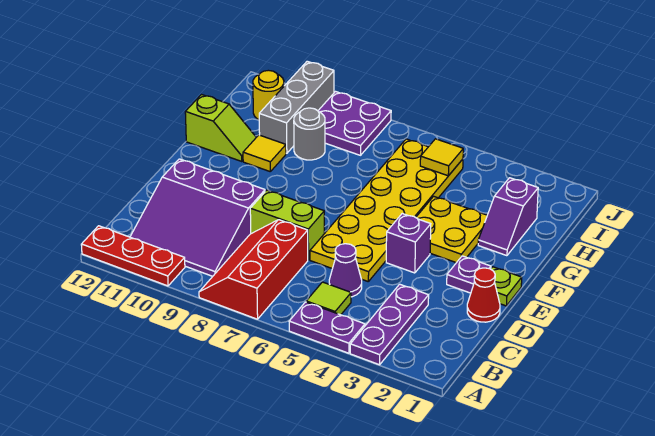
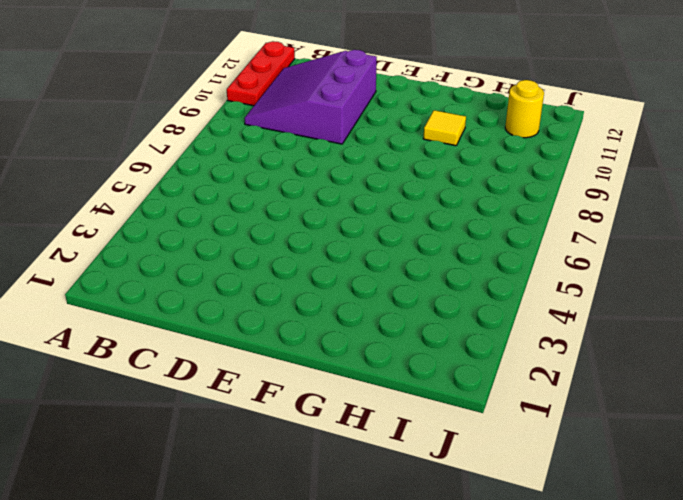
none -> purple plate A3:C3 level 1
none -> purple plate A4:A5 level 1
none -> red slope A7:C8 level 1 top 7

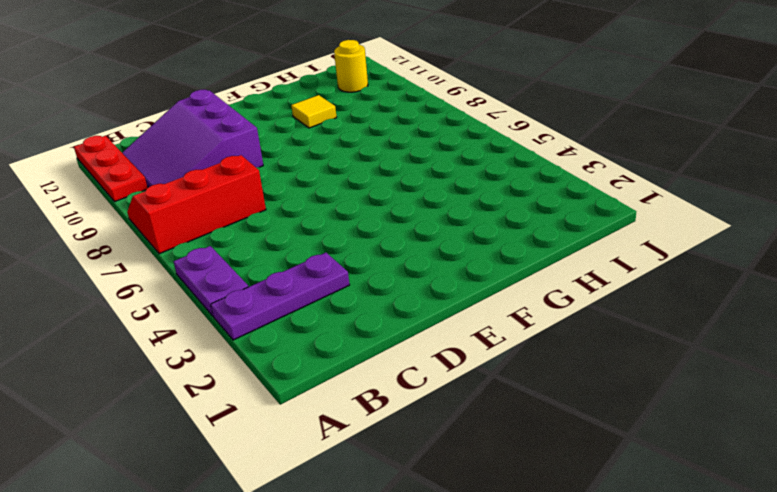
none -> lime tile B5 level 1
none -> purple cone C5 level 1
none -> red cone D1 level 1

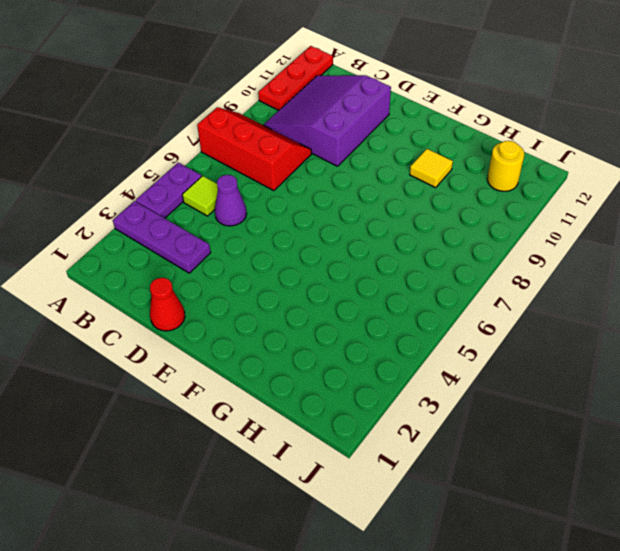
none -> yellow plate D5:I6 level 1
none -> lime brick D7:D8 level 1
none -> lime plate E1 level 1

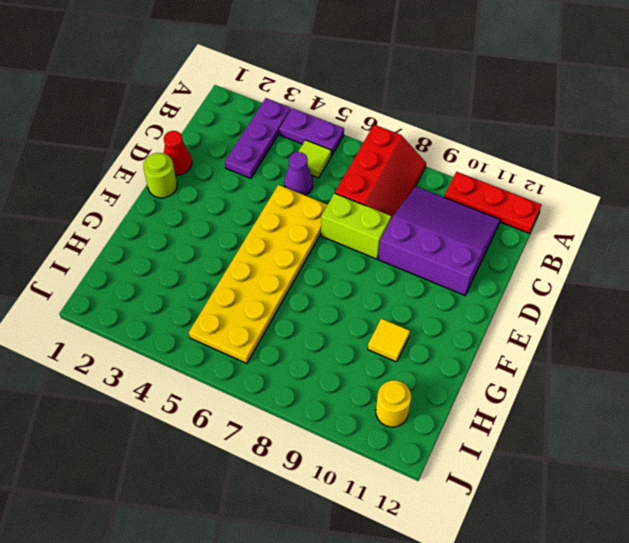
lime round brick E1 level 1 -> lime plate E1 level 1
none -> purple plate E2 level 1
none -> purple brick E4 level 1
none -> yellow plate F3:G4 level 1

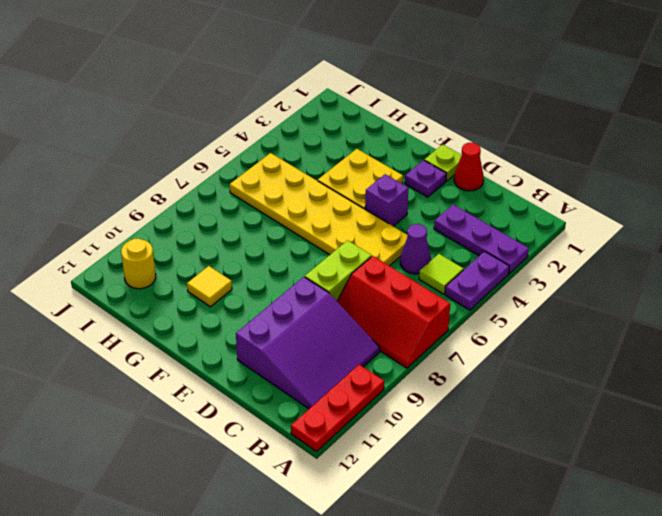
none -> purple slope G2:H2 level 1 top H
none -> lime slope G11:G12 level 1 top 12
none -> grey round brick H9 level 1

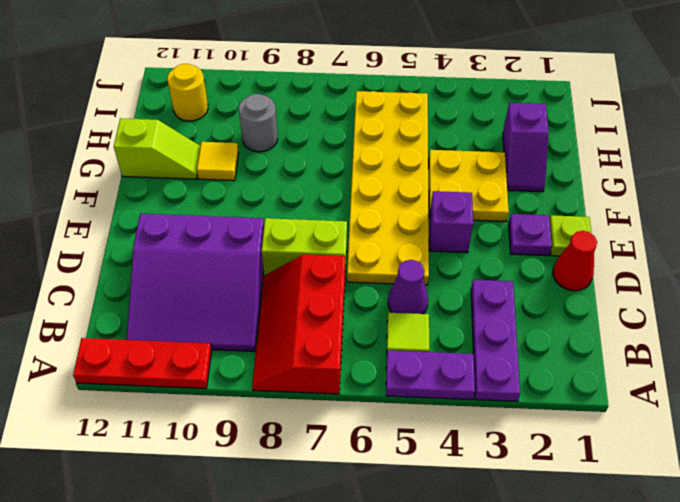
none -> grey brick H10:J10 level 1
none -> purple plate I8:J9 level 1
none -> yellow tile I5 level 2

